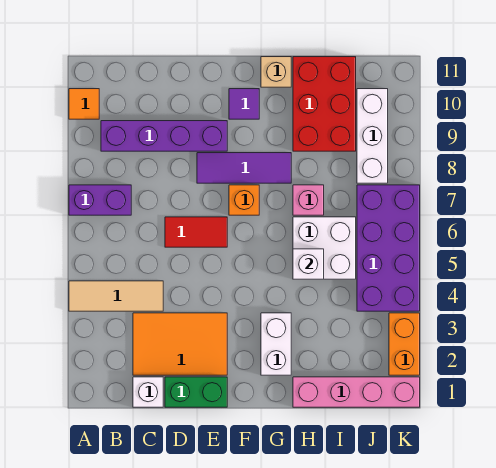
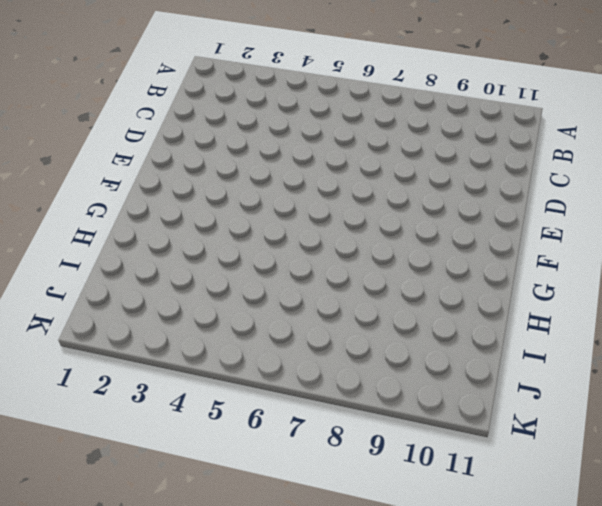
none -> tan tile A4:C4 level 1
none -> purple brick A7:B7 level 1
none -> orange tile A10 level 1

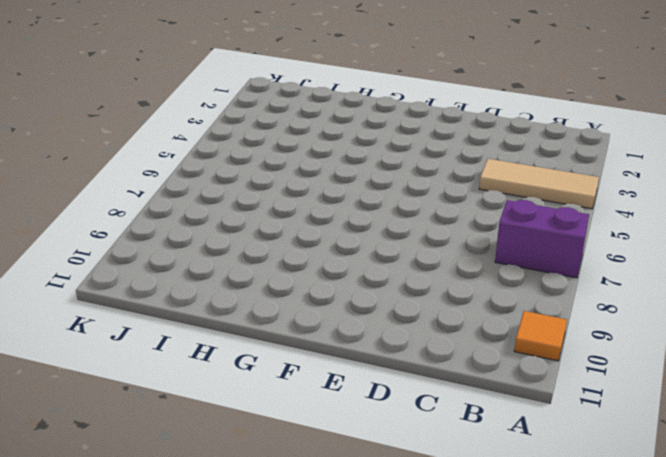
none -> purple brick B9:E9 level 1
none -> white brick C1 level 1
none -> orange tile C2:E3 level 1

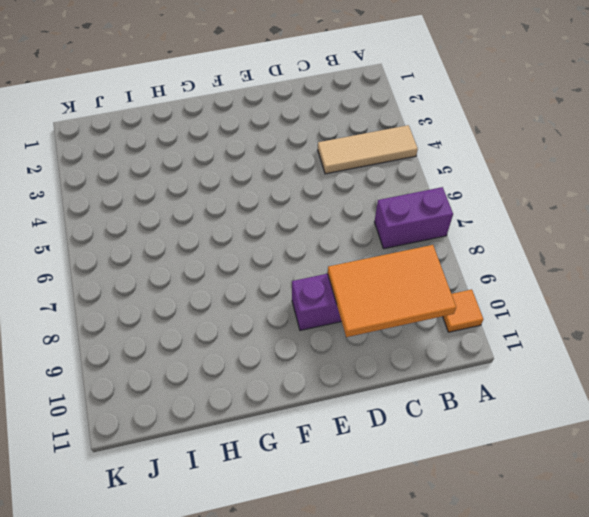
orange tile B9:D10 level 2 -> orange tile C2:E3 level 1
none -> white brick C1 level 1
none -> green brick D1:E1 level 1
none -> red tile D6:E6 level 1

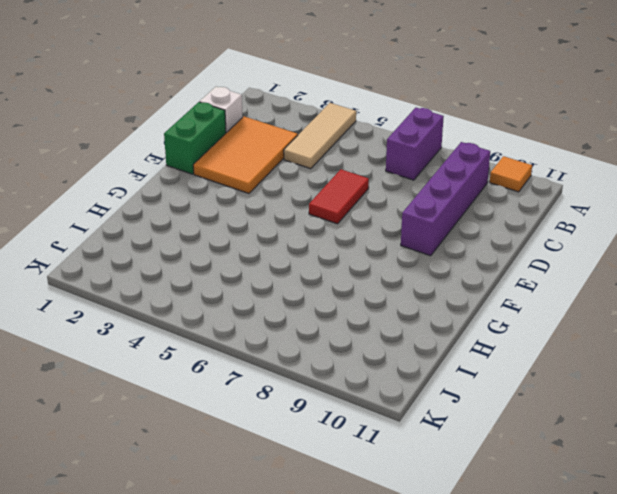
none -> purple tile E8:G8 level 1
none -> orange brick F7 level 1
none -> purple tile F10 level 1

